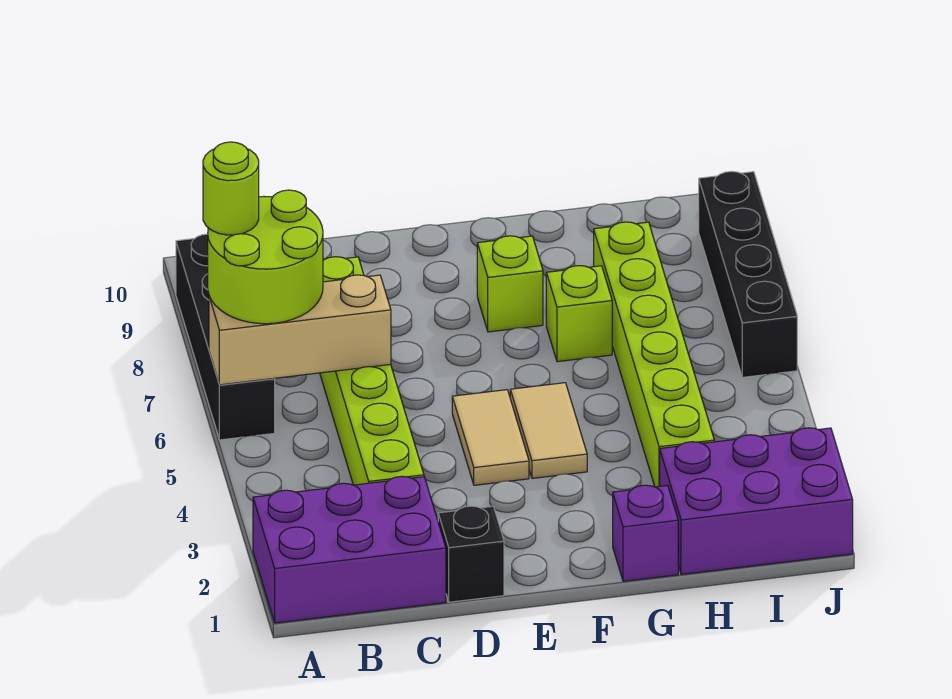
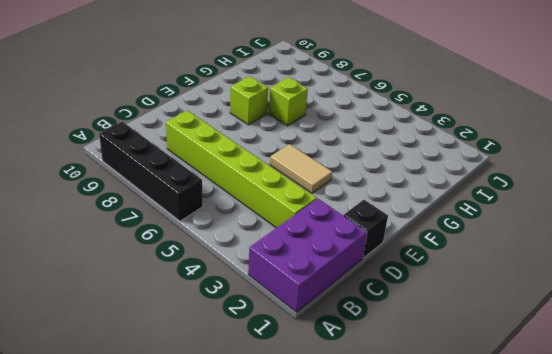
none -> tan tile F4:F5 level 1
none -> purple brick G1 level 1
none -> purple brick H1:J2 level 1

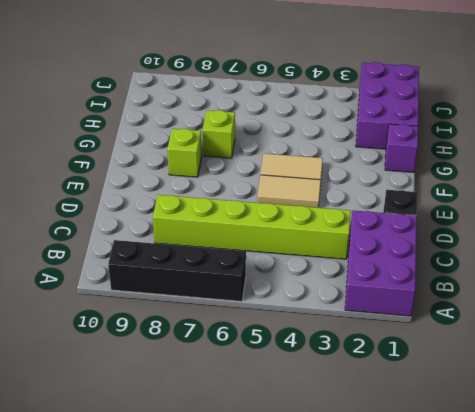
none -> lime brick H3:H8 level 1
none -> black brick J6:J9 level 1
none -> tan brick A6:C6 level 2

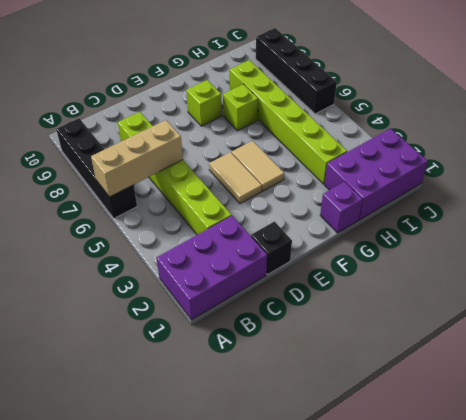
none -> lime round brick A6:B7 level 3
none -> lime round brick A7 level 4

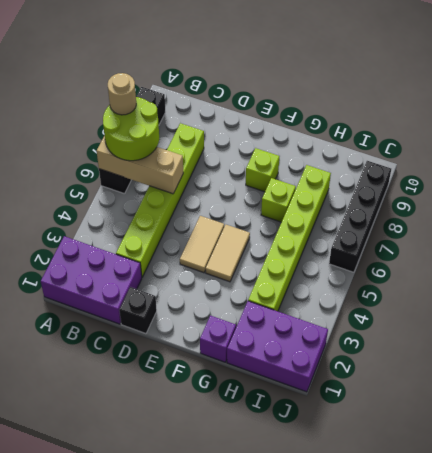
tan round brick A7 level 4 -> lime round brick A7 level 4

